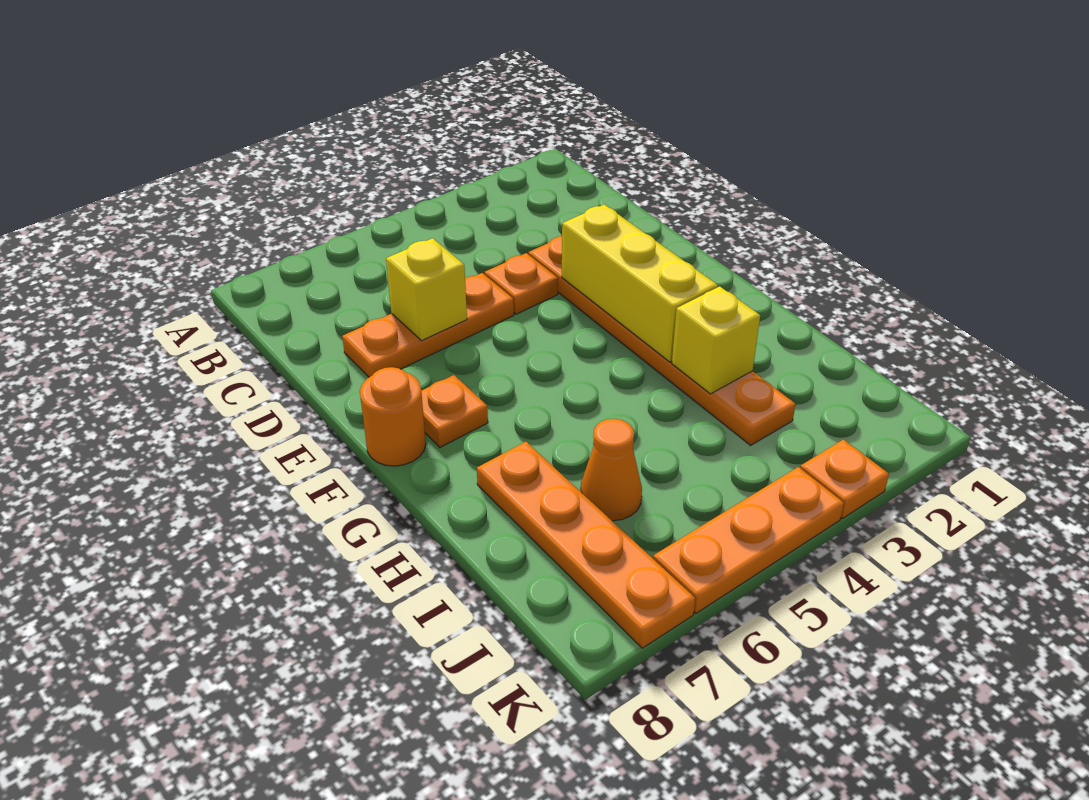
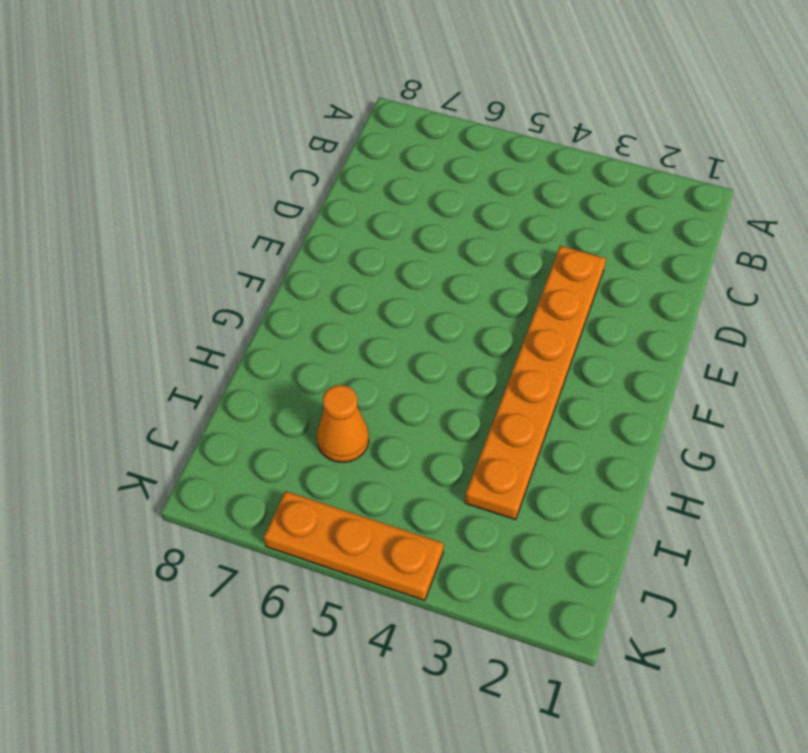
none -> orange plate D4 level 1
none -> orange plate D5:D7 level 1
none -> orange plate F7 level 1

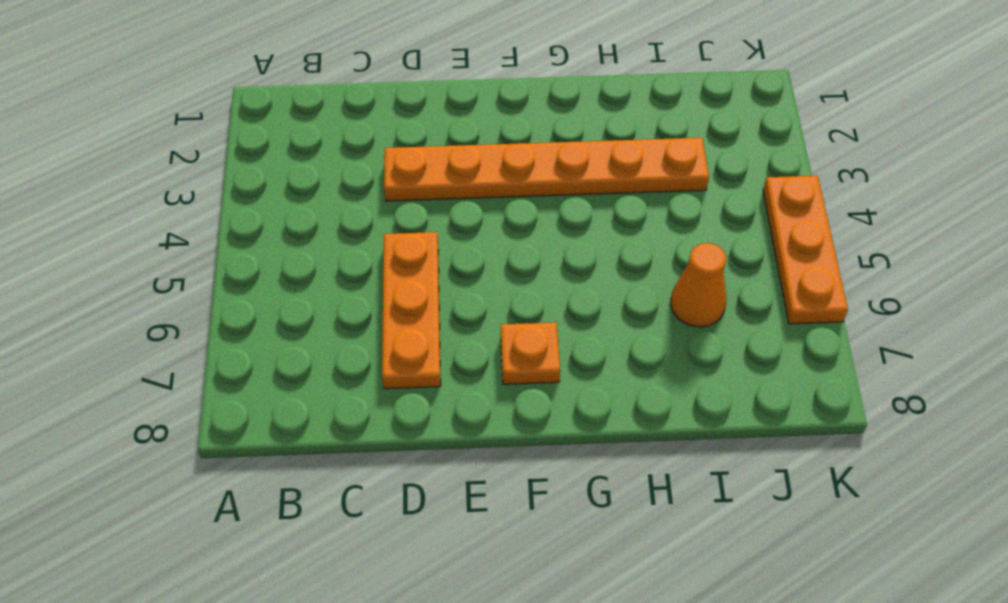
none -> orange plate D4 level 1
none -> orange round brick F8 level 1
none -> orange plate H7:K7 level 1

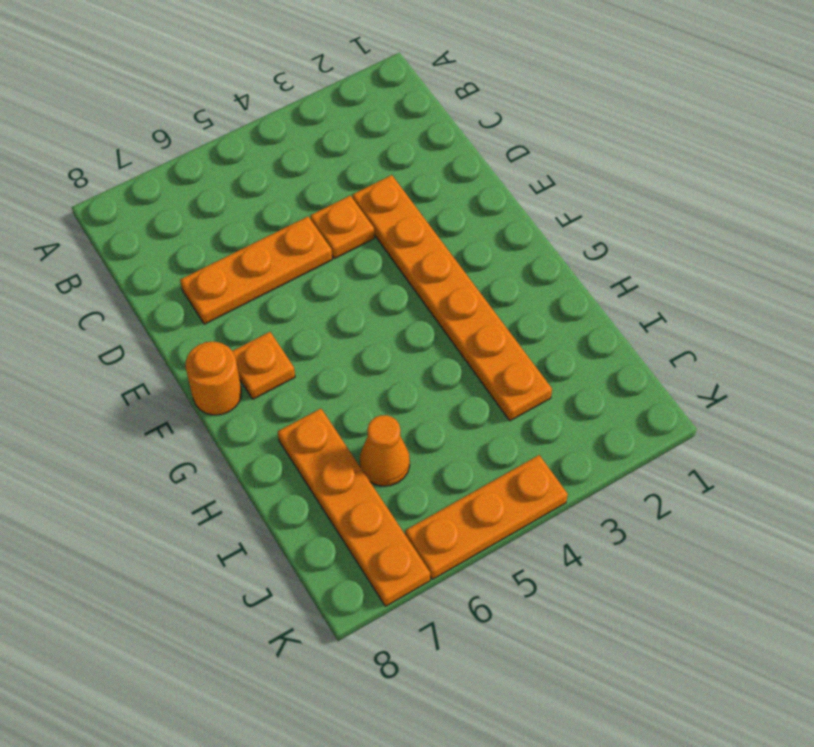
none -> orange plate K3 level 1
none -> yellow brick D6 level 2
none -> yellow brick E3:G3 level 2

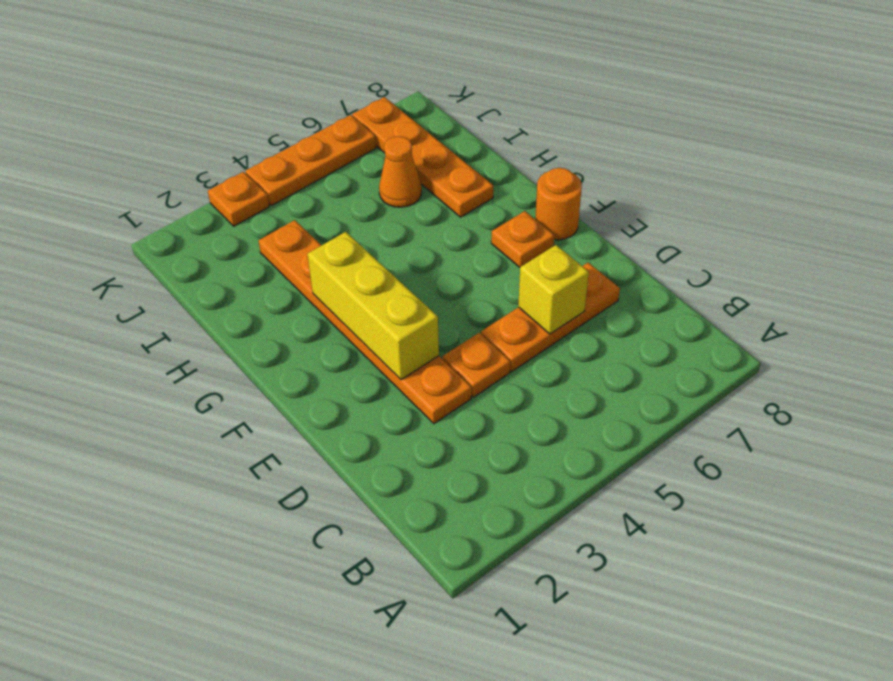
none -> yellow brick H3 level 2

